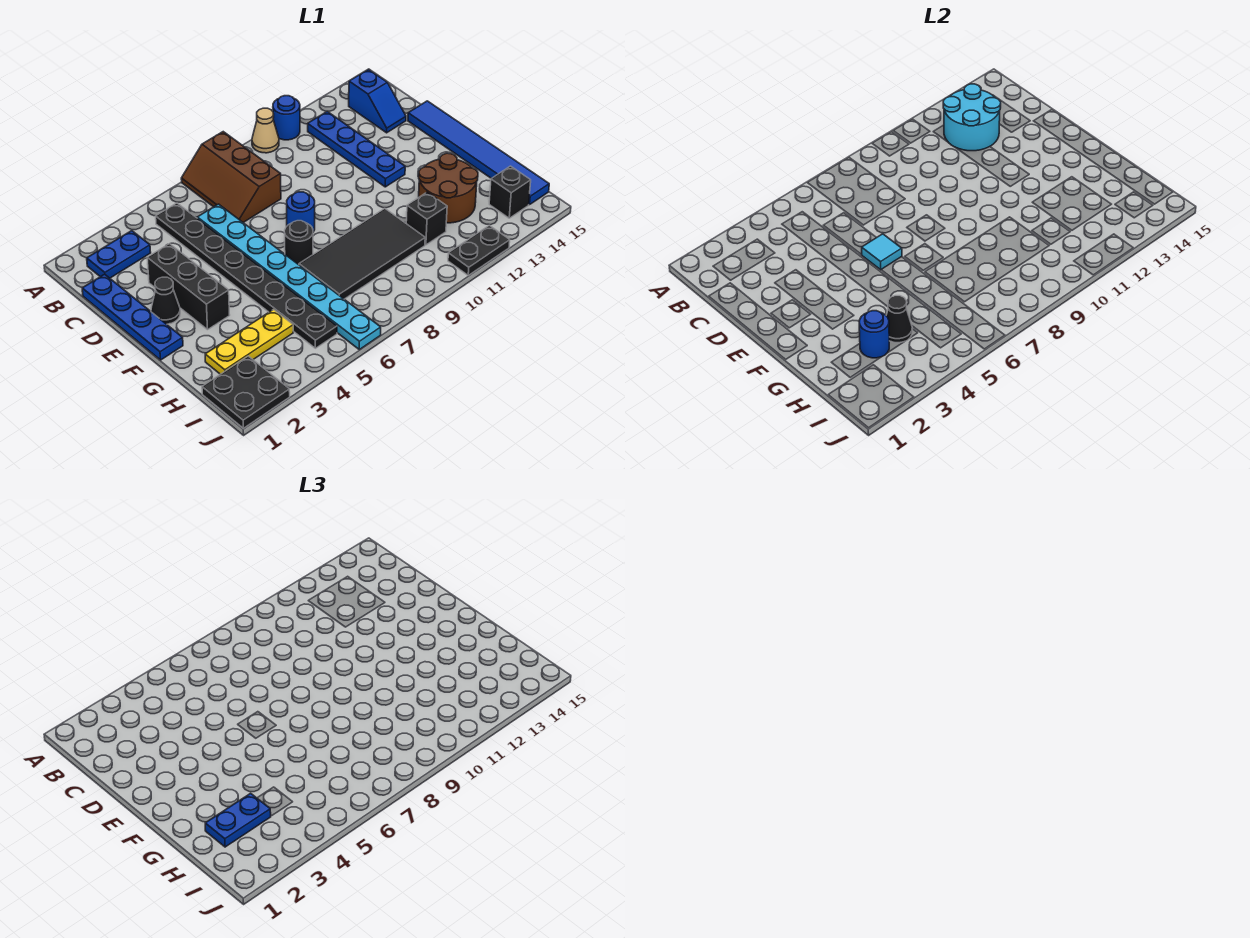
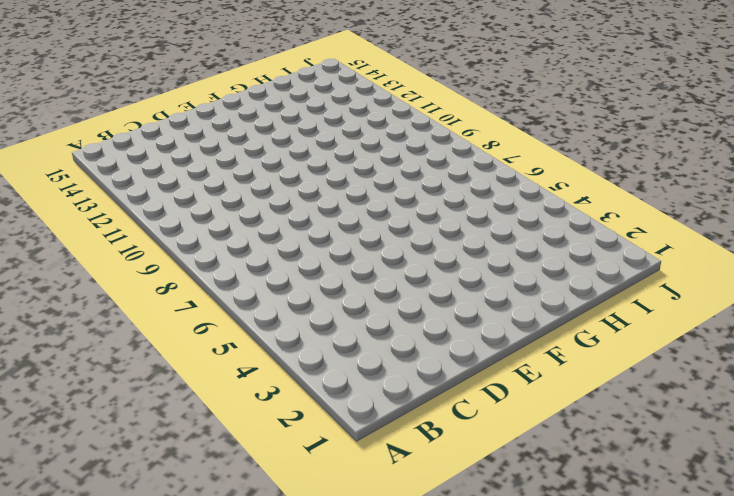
none -> brown slope A7:C8 level 1 top 8
none -> tan cone A10 level 1
none -> blue round brick A11 level 1

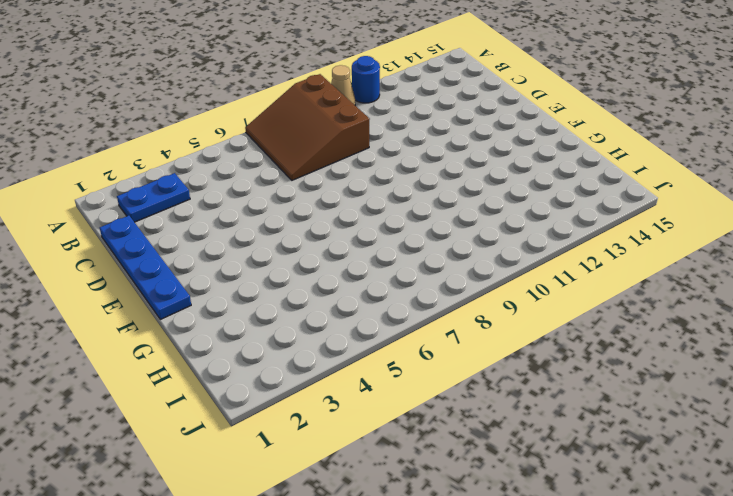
brown slope A7:C9 level 1 top 9 -> brown slope A7:C8 level 1 top 8
none -> black plate B5:I5 level 1
none -> blue plate B12:E12 level 1
none -> blue slope B14:C14 level 1 top B

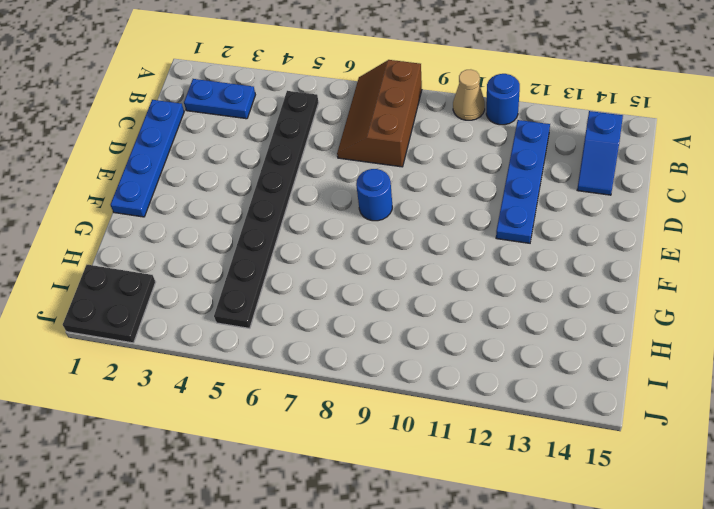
none -> cyan plate C6:J6 level 1
none -> black brick D3:F3 level 1
none -> blue tile D15:I15 level 1

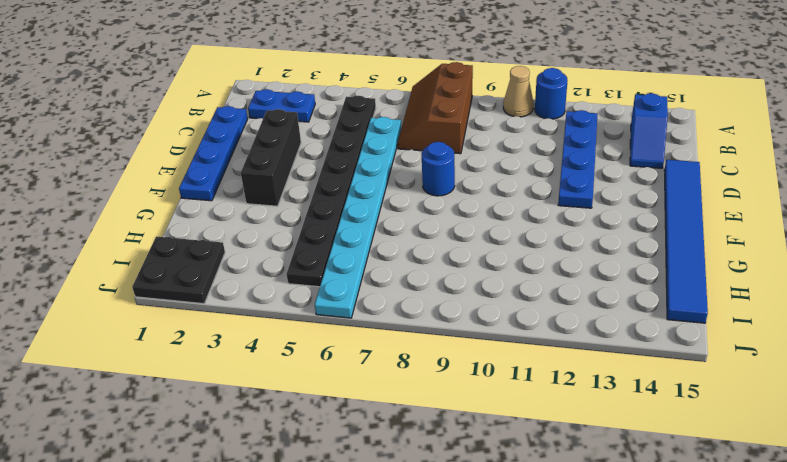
none -> black cone E2 level 1
none -> black round brick F7 level 1
none -> black tile G7:H10 level 1

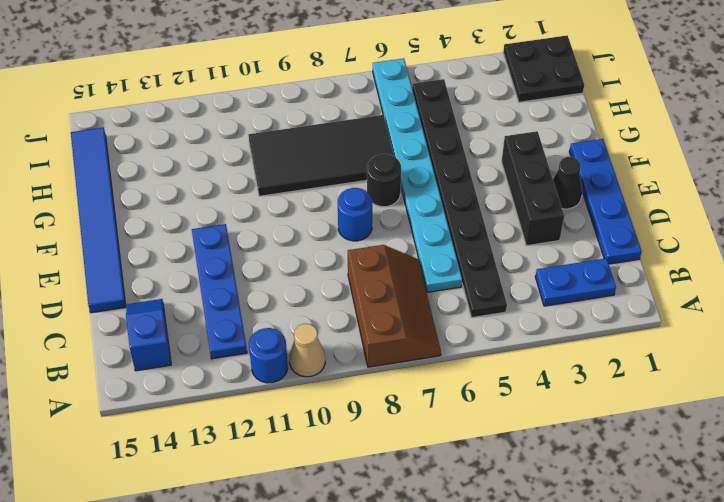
none -> brown round brick G12:H13 level 1
none -> yellow plate H2:H4 level 1
none -> black brick H11 level 1

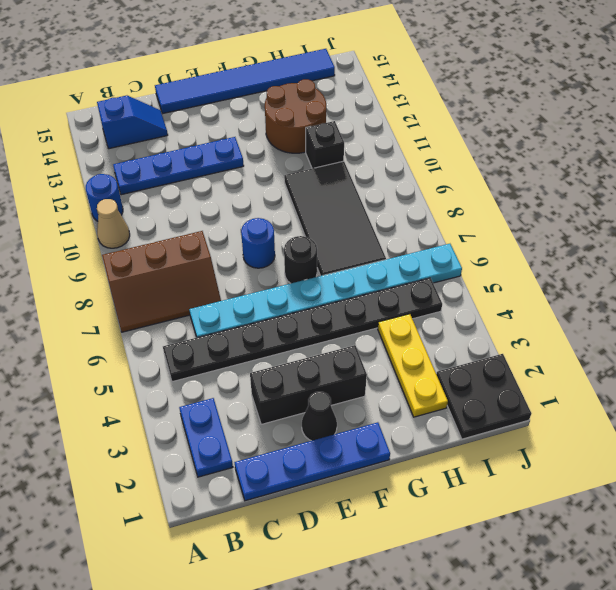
none -> black brick I14 level 1
none -> black plate J11:J12 level 1
none -> cyan round brick B12:C13 level 2

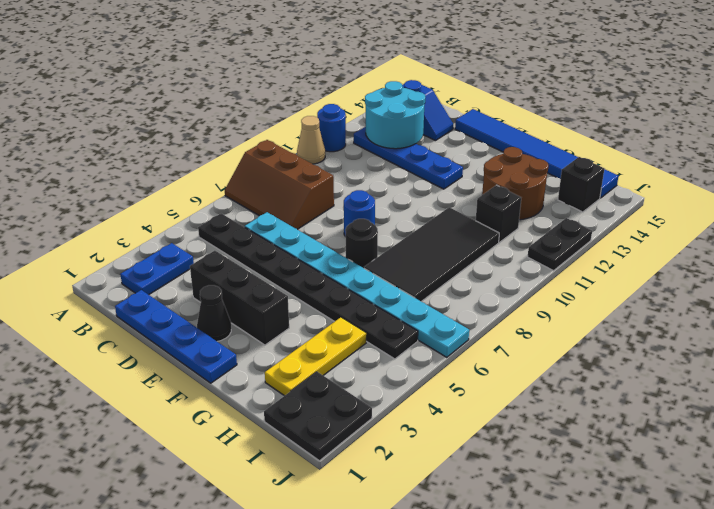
none -> cyan tile E6 level 2
none -> blue round brick H3 level 2
none -> black cone H4 level 2

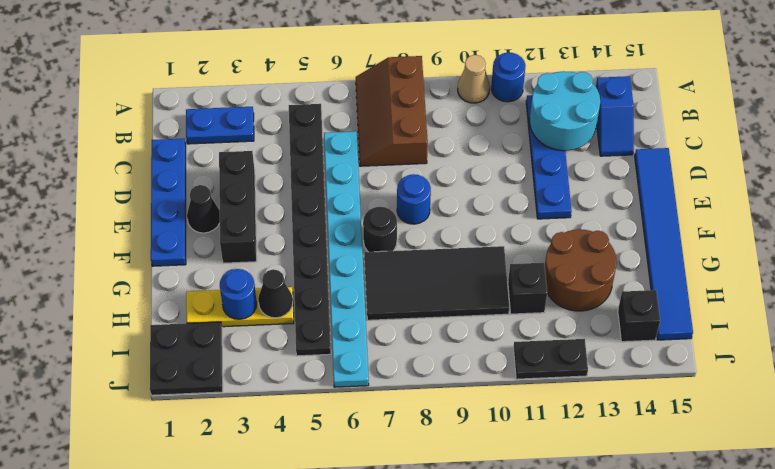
none -> cyan tile E6 level 2
none -> blue plate H2:H3 level 3

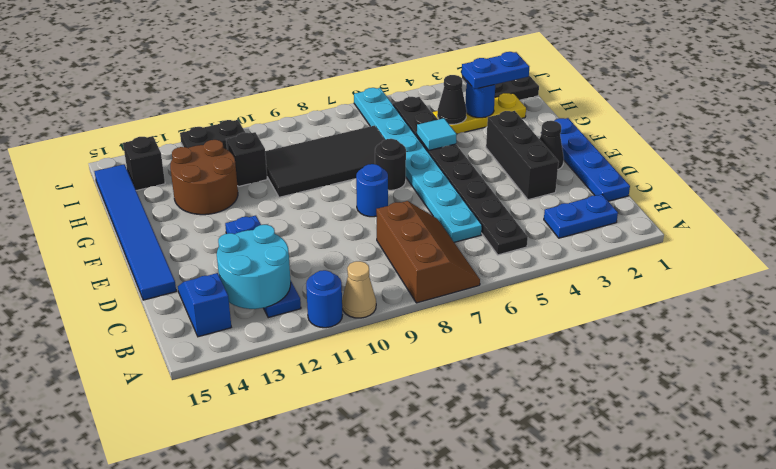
cyan tile G5 level 2 -> cyan tile E6 level 2

